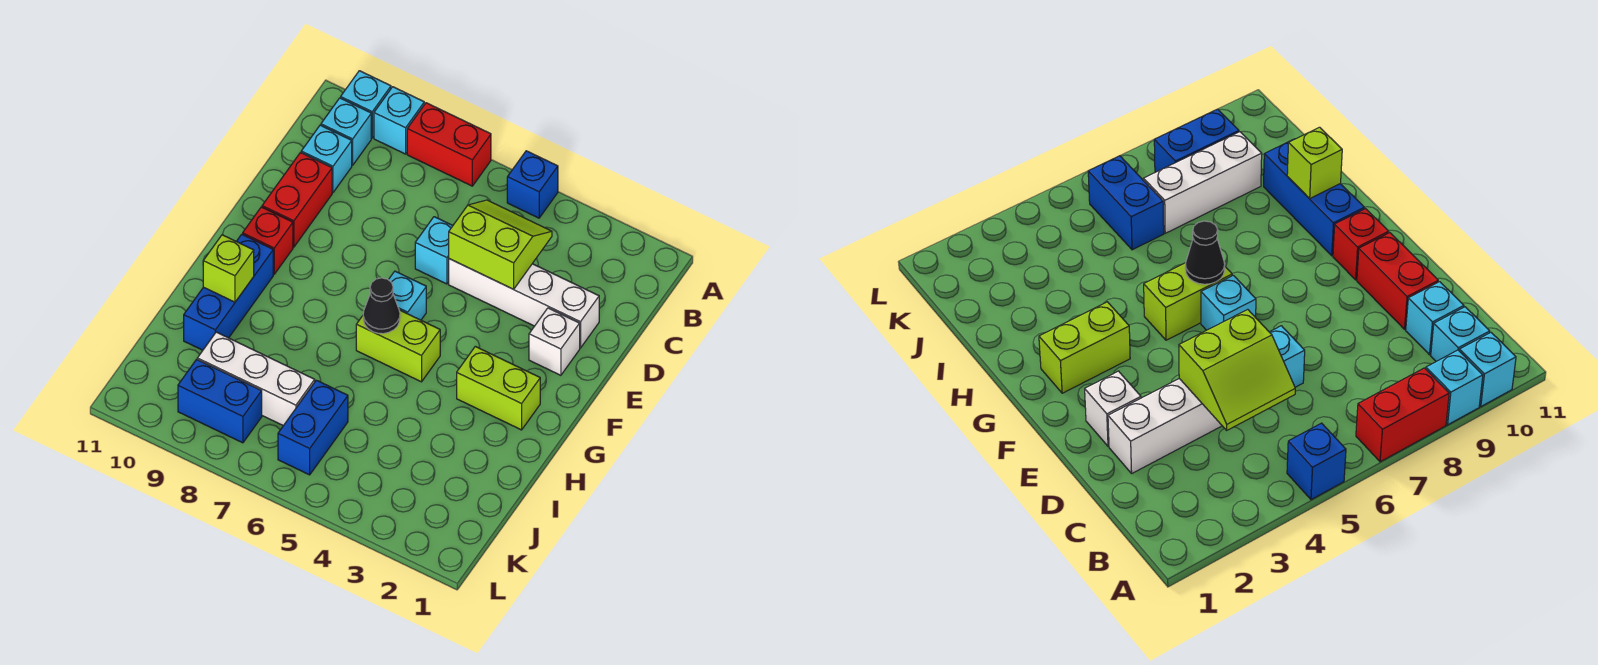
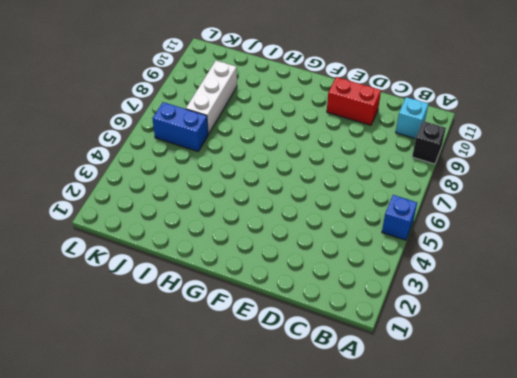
black brick A9 level 1 -> cyan brick A9 level 1
none -> red brick A7:A8 level 1
none -> cyan brick A10 level 1
none -> cyan brick C10 level 1

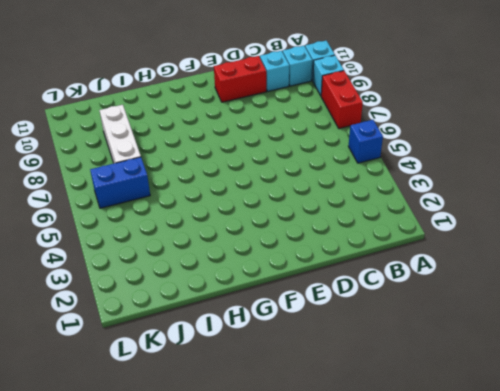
none -> white brick D2:D5 level 1
none -> cyan brick D6 level 1
none -> white brick E2 level 1

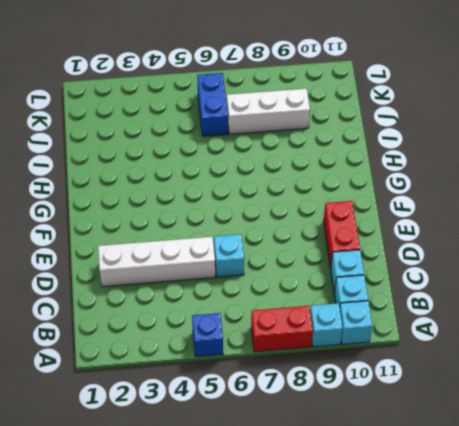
none -> white brick E2 level 1
none -> cyan brick F6 level 1
none -> red brick F10 level 1

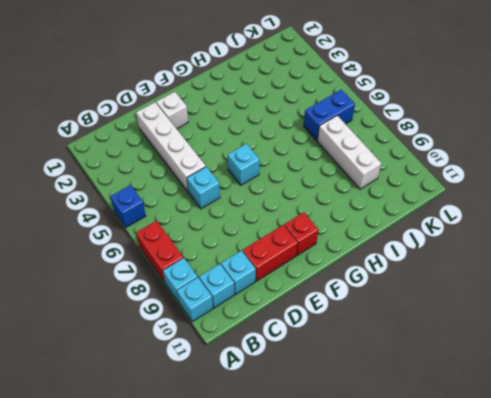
none -> lime brick G2:G3 level 1
none -> lime brick G5:G6 level 1
none -> blue brick G10:I10 level 1

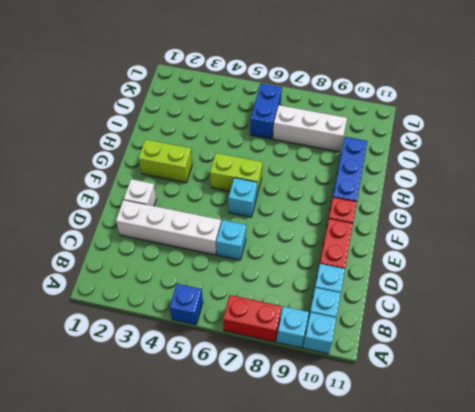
none -> blue brick K8:K9 level 1
none -> lime slope C4:D5 level 2 top D
none -> black cone G6 level 2

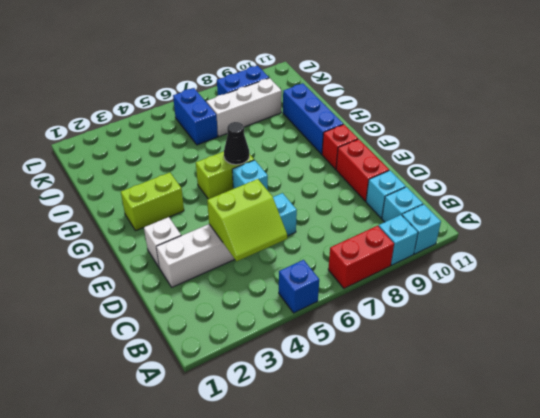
none -> lime brick H10 level 2

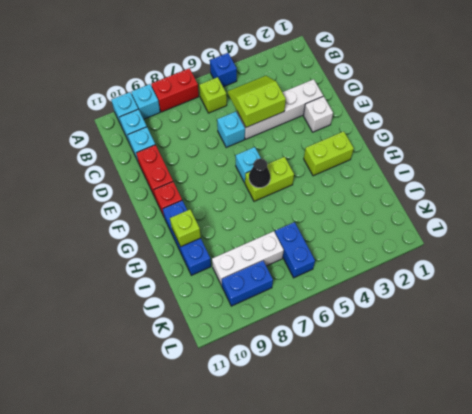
lime brick B6 level 1 -> none

